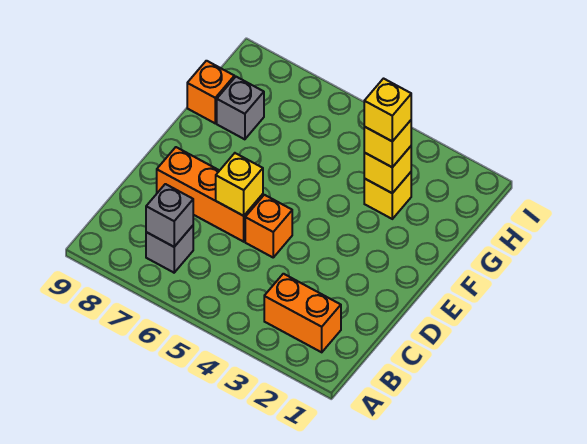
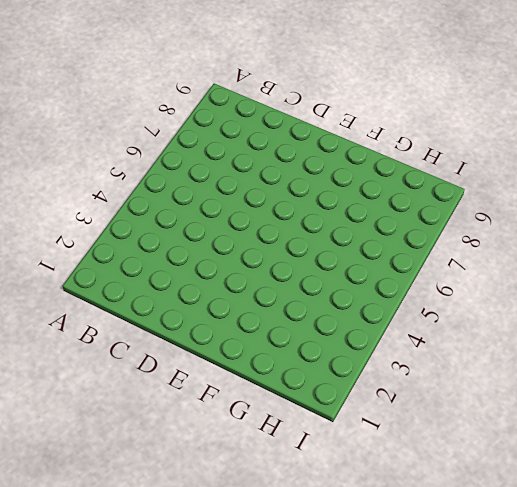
none -> orange brick B2:B3 level 1
none -> grey brick B7 level 1
none -> orange brick D5 level 1

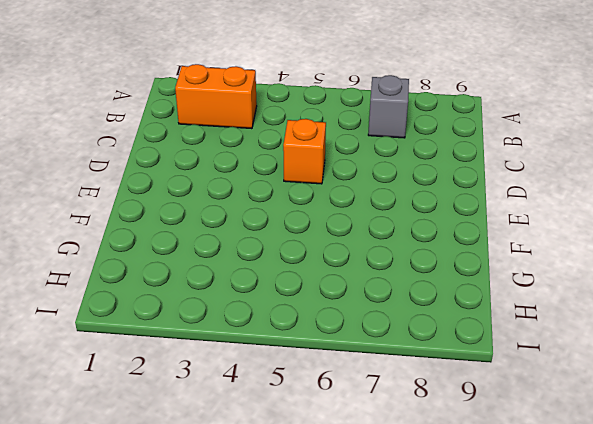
none -> orange brick D6:D8 level 1
none -> yellow brick G3 level 1
none -> grey brick G8 level 1

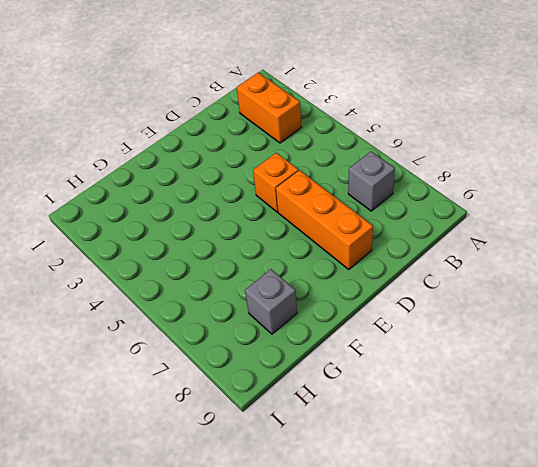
none -> yellow brick G3 level 1
none -> orange brick G9 level 1
none -> grey brick B7 level 2

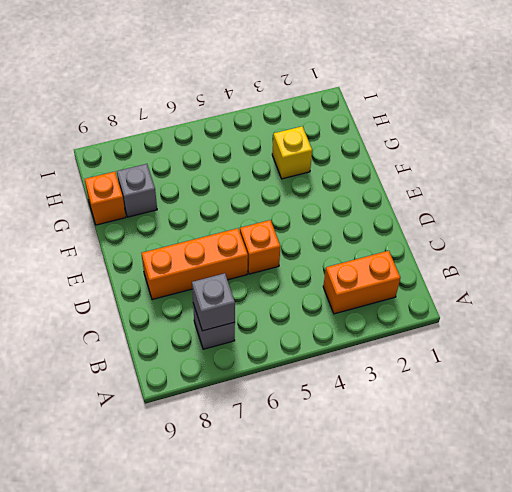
none -> yellow brick D6 level 2
none -> yellow brick G3 level 2
none -> yellow brick G3 level 3

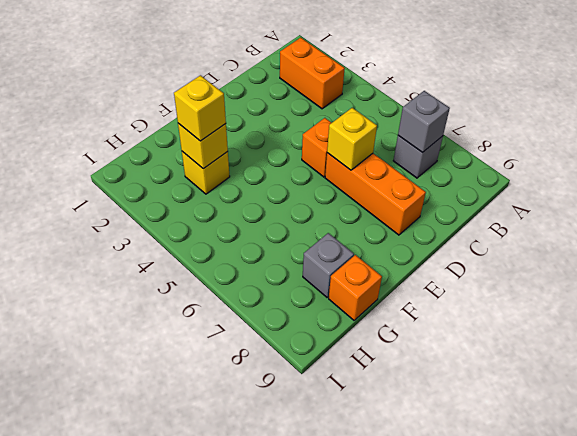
none -> yellow brick G3 level 4

